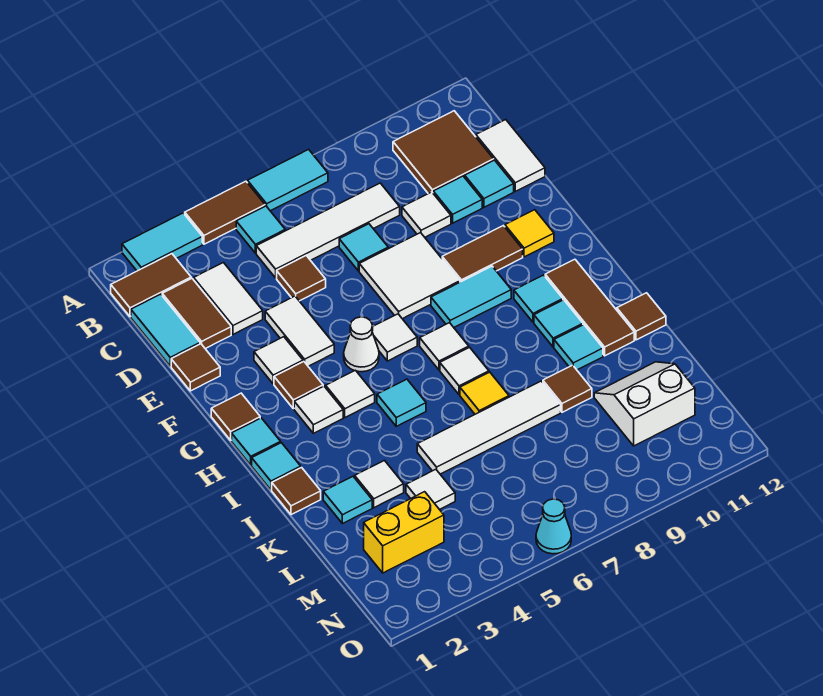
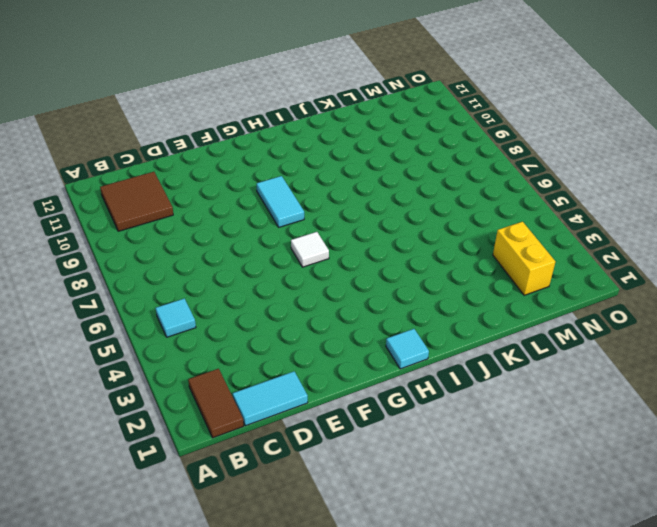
none -> cyan tile A2:A3 level 1
none -> brown tile A4:A5 level 1
none -> cyan tile A6:A7 level 1
none -> brown tile C2:D2 level 1

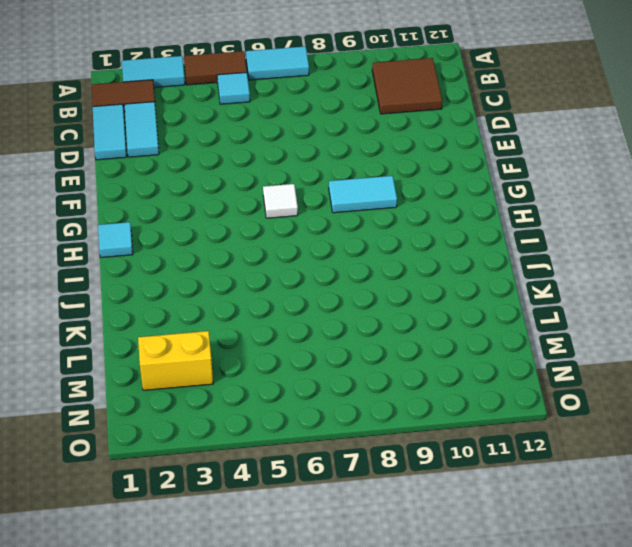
cyan tile C2:D2 level 1 -> brown tile C2:D2 level 1
none -> white tile C3:D3 level 1
none -> white tile C5:C8 level 1
none -> white tile C12:D12 level 1
none -> brown tile D5 level 1

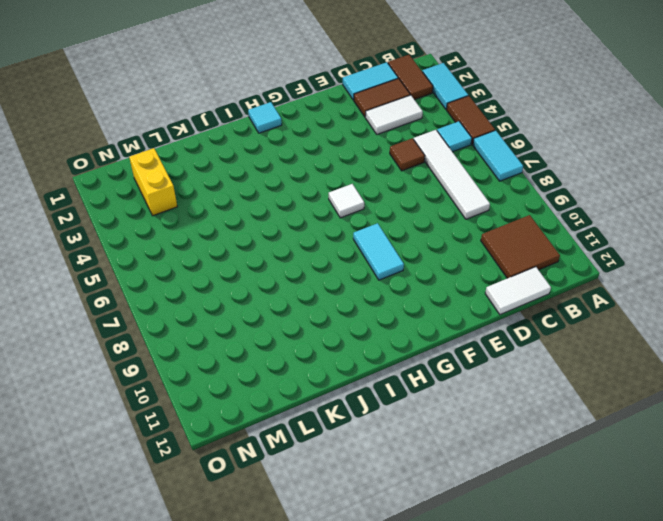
none -> cyan tile D7 level 1
none -> white tile D9 level 1
none -> cyan tile D10 level 1
none -> cyan tile D11 level 1

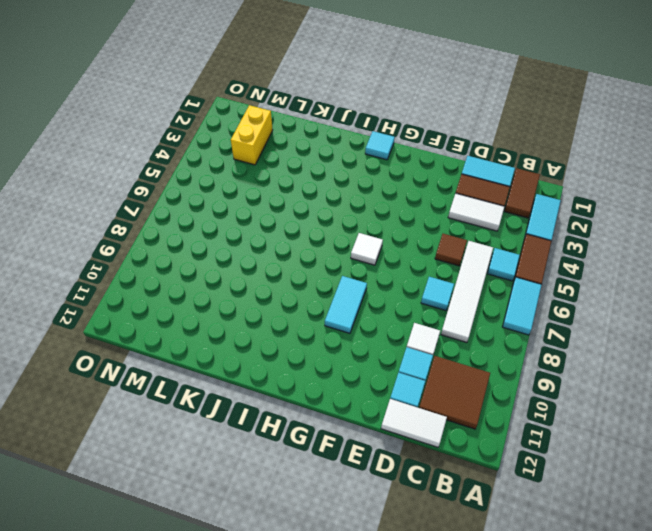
none -> brown tile E1 level 1
none -> white tile E4:F4 level 1
none -> white tile E7:F8 level 1
none -> white tile F3 level 1

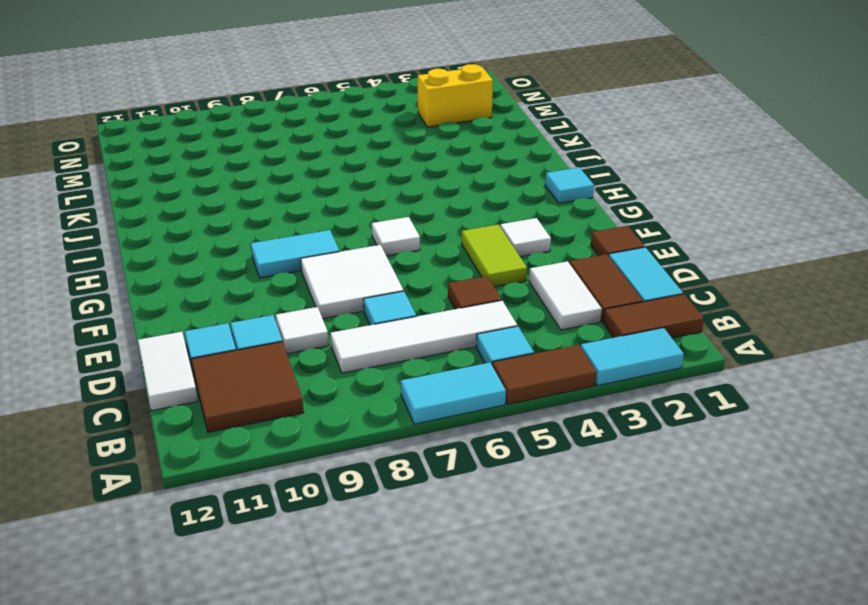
lime tile E4:F4 level 1 -> white tile E4:F4 level 1
none -> brown tile F9:F10 level 1
none -> yellow tile F11 level 1
none -> brown tile G1 level 1
none -> brown tile G3 level 1

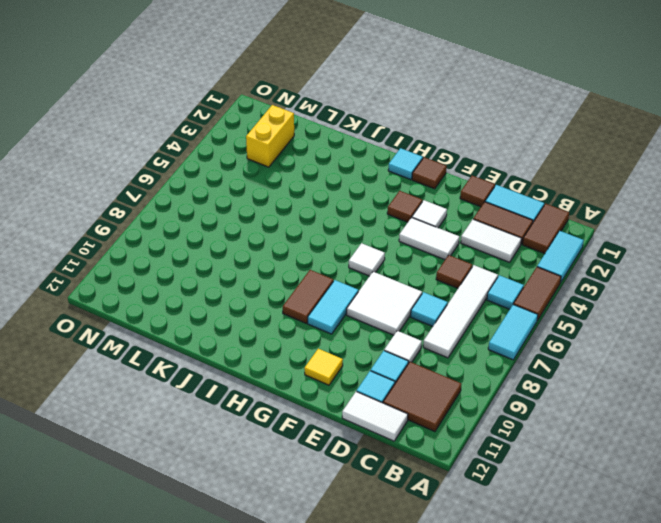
brown tile H8:H9 level 1 -> brown tile F9:F10 level 1
none -> white cone G5 level 1
none -> white tile H3 level 1
none -> white tile H4 level 1
none -> white tile H7 level 1

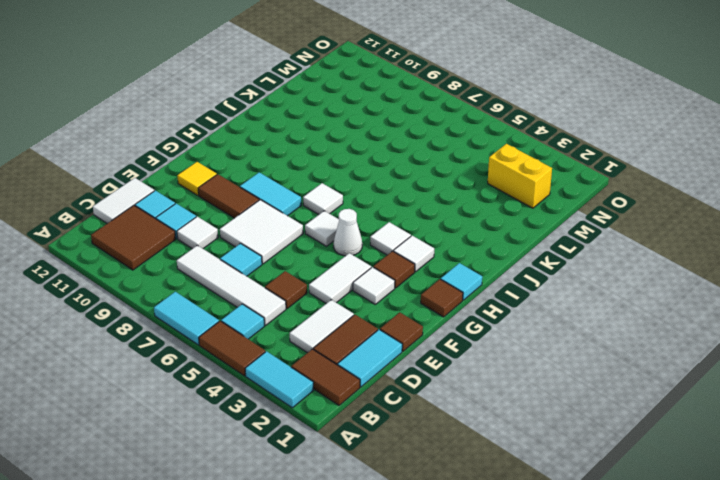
none -> cyan tile H10 level 1
none -> brown tile H11:J11 level 1
none -> cyan tile I1 level 1
none -> cyan tile I5 level 1

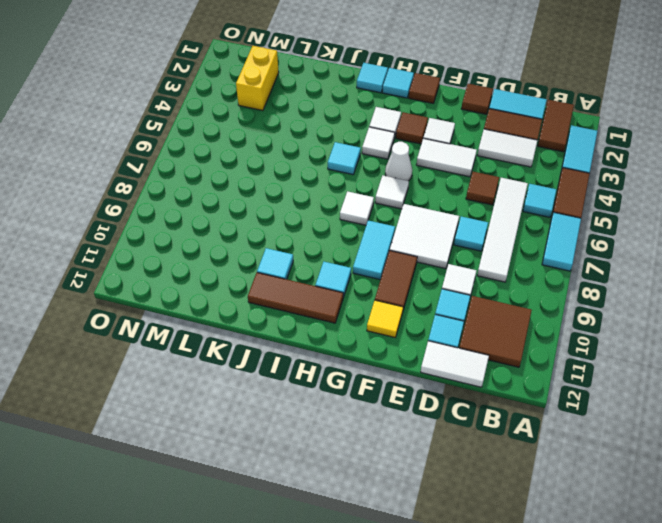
none -> white tile I7 level 1
none -> cyan tile I10 level 1
none -> brown tile J1 level 1
none -> yellow tile J7 level 1

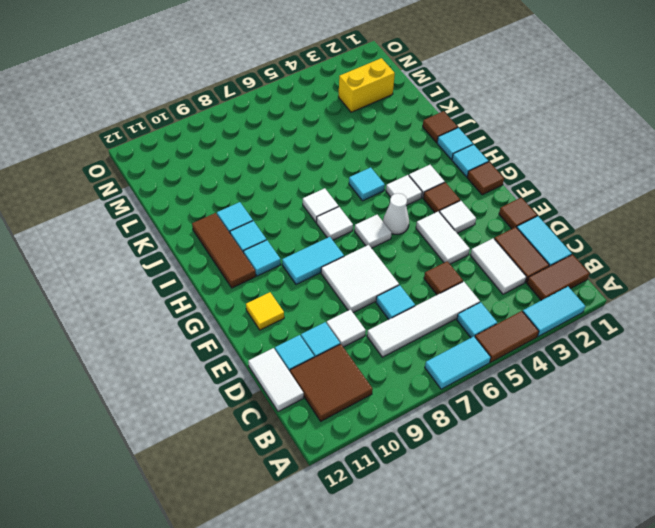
none -> brown tile F9:F10 level 1
none -> yellow tile J7 level 1
none -> brown tile J12 level 1
none -> cyan tile K2 level 1

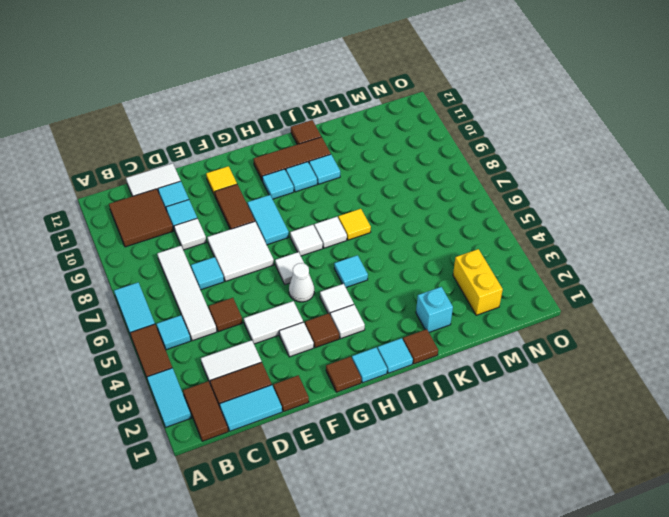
cyan brick K2 level 1 -> cyan tile K2 level 1
none -> white tile K3 level 1
none -> white tile K5:K8 level 1
none -> brown tile K9 level 1
none -> white tile L4 level 1

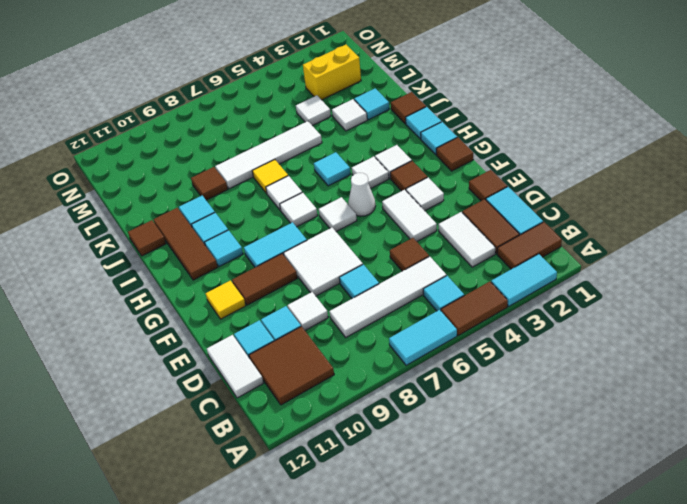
none -> white slope L10:M11 level 1 top M
none -> cyan cone O6 level 1

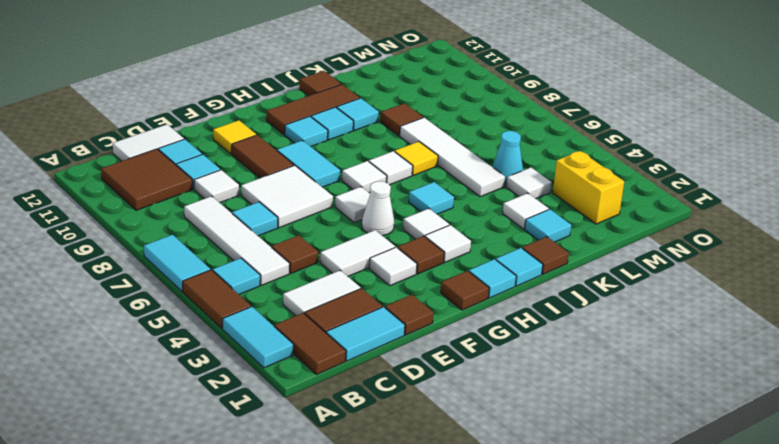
cyan cone L5 level 1 -> cyan cone O6 level 1
none -> white slope L10:M11 level 1 top M

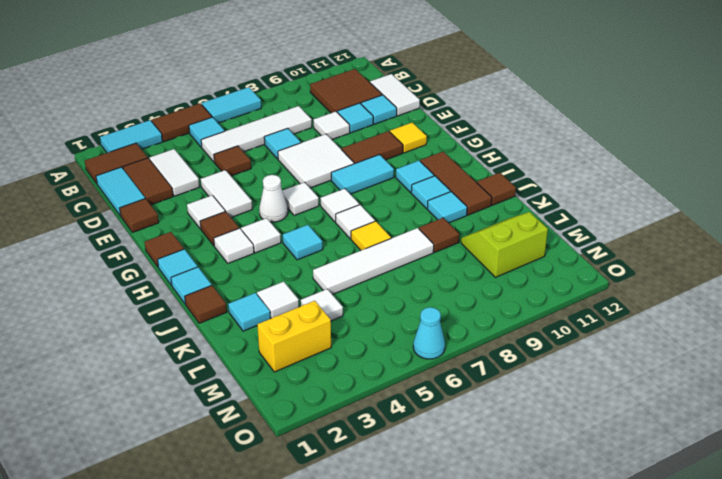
lime slope L10:M11 level 1 top M -> white slope L10:M11 level 1 top M

